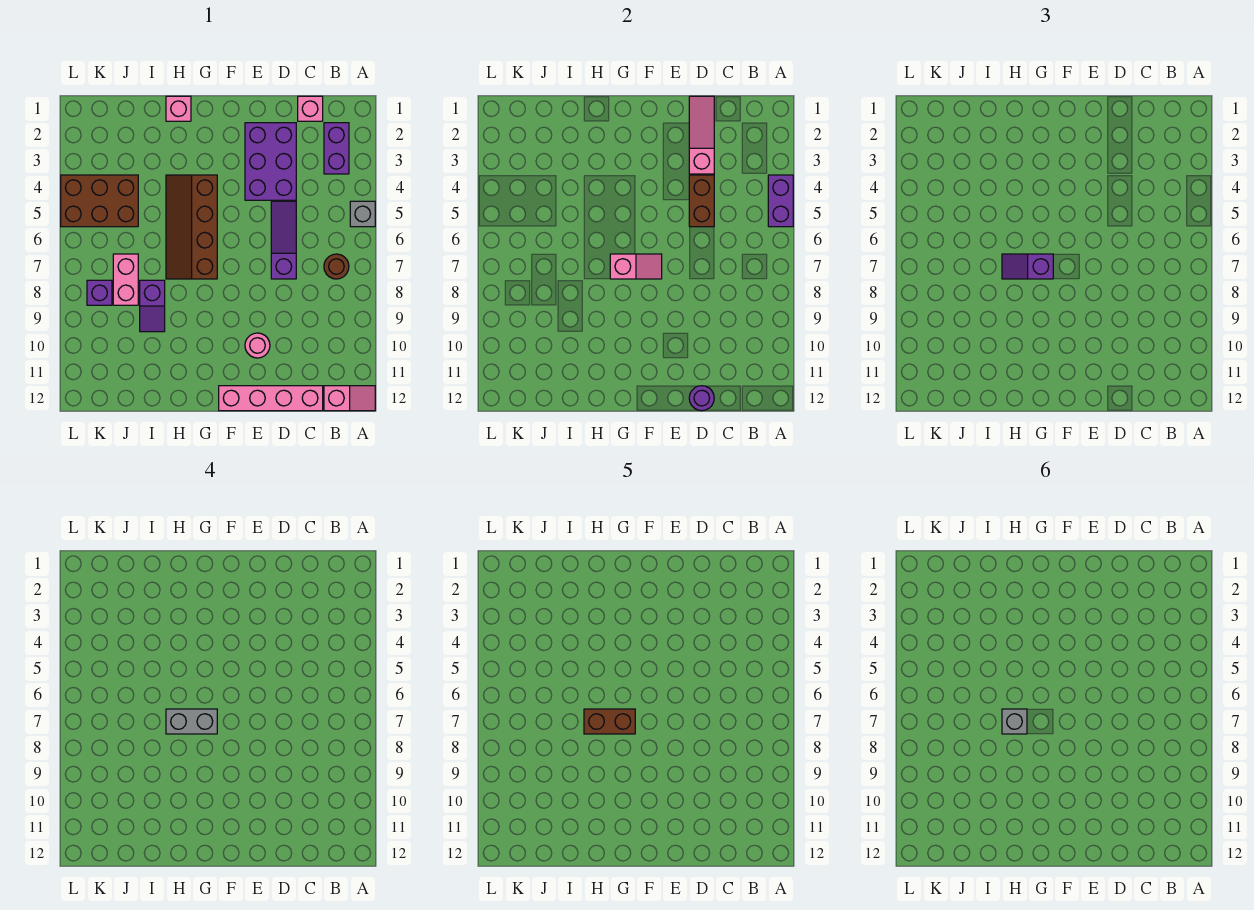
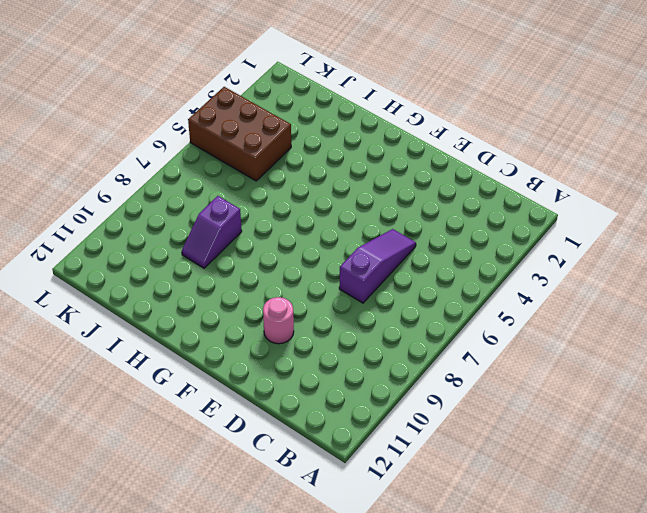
none -> grey brick A5 level 1
none -> pink slope A12:B12 level 1 top B
none -> purple brick B2:B3 level 1

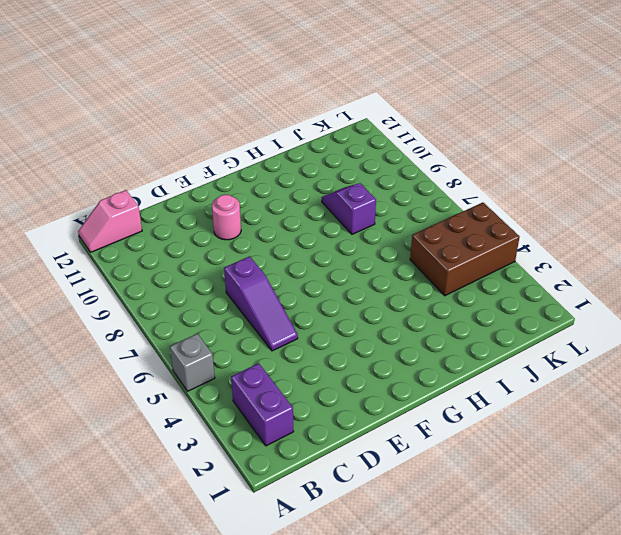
none -> brown round brick B7 level 1
none -> pink brick C1 level 1
none -> pink brick C12:F12 level 1

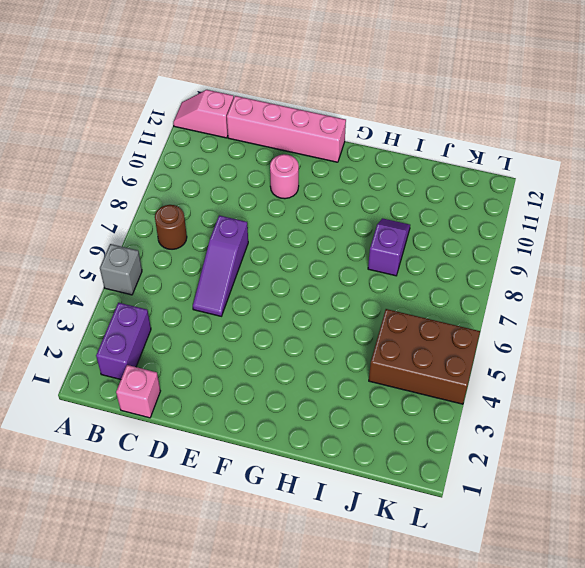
none -> purple brick D2:E4 level 1
none -> brown slope G4:H7 level 1 top G
none -> pink brick H1 level 1

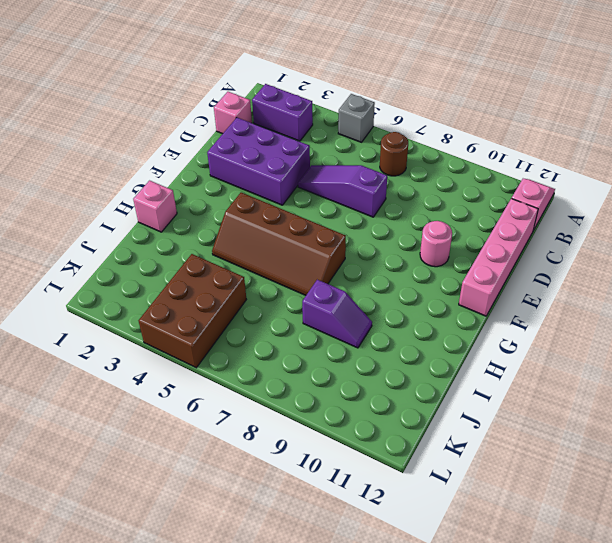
none -> pink brick J7:J8 level 1
none -> purple brick K8 level 1
none -> purple brick A4:A5 level 2

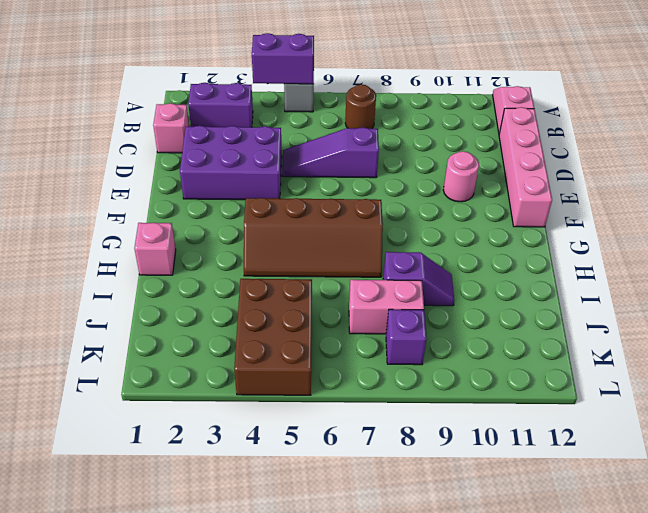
none -> pink slope D1:D3 level 2 top 3
none -> brown brick D4:D5 level 2
none -> purple round brick D12 level 2

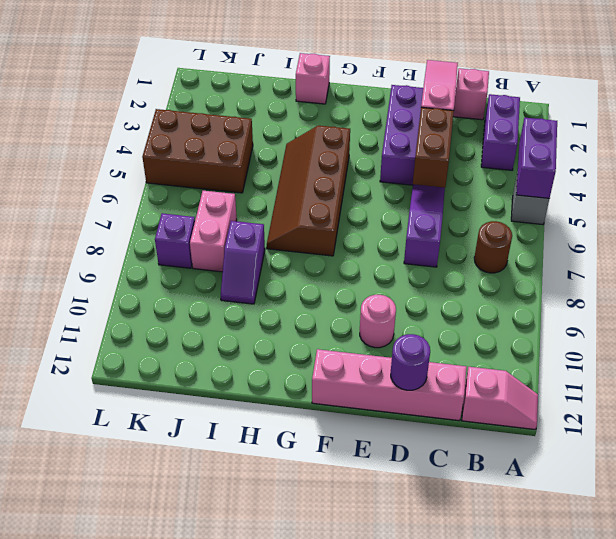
none -> pink slope F7:G7 level 2 top G
none -> purple slope G7:H7 level 3 top G
none -> grey brick G7:H7 level 4

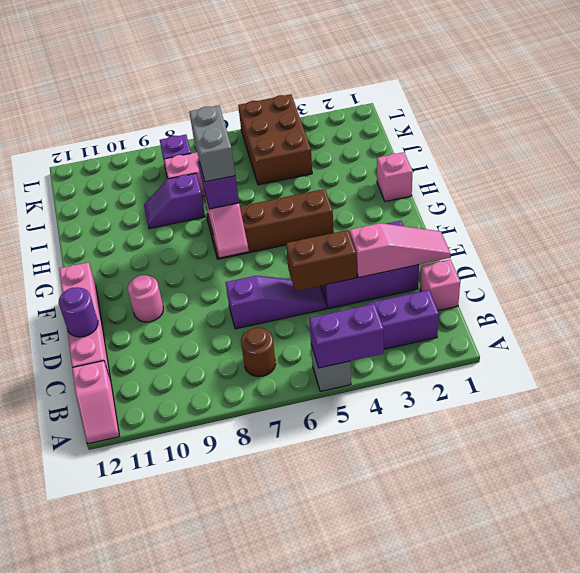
none -> brown brick G7:H7 level 5
none -> grey brick H7 level 6

